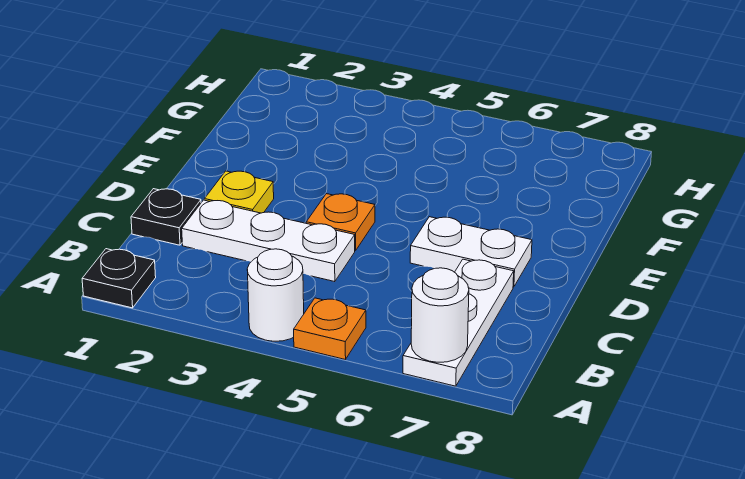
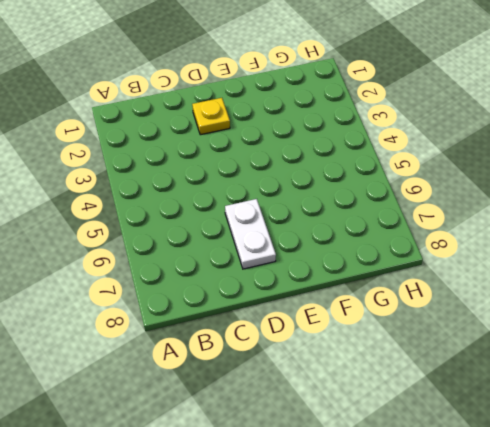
none -> black plate A1 level 1
none -> white round brick A4 level 1

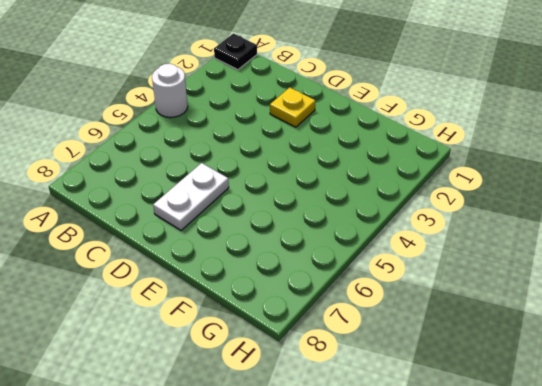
none -> orange plate A5 level 1
none -> white plate A7:C7 level 1

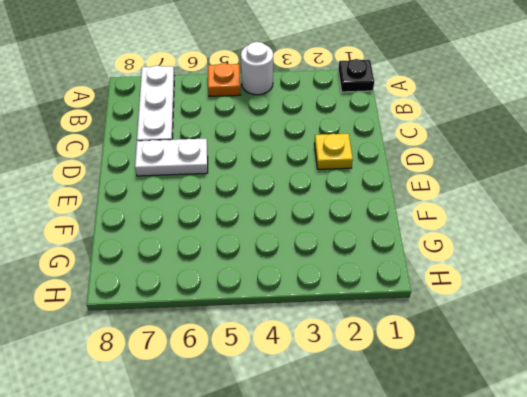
none -> black plate C1 level 1
none -> white plate C2:C4 level 1

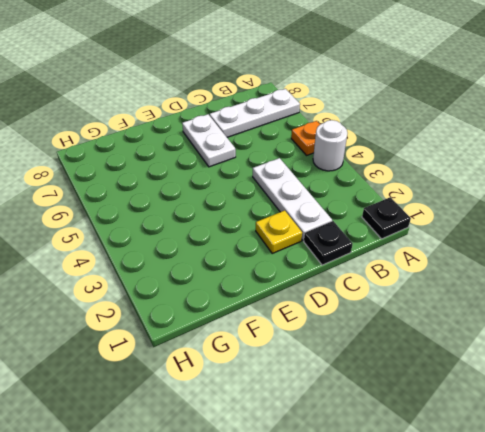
none -> orange plate D4 level 1
none -> white round brick A7 level 2

